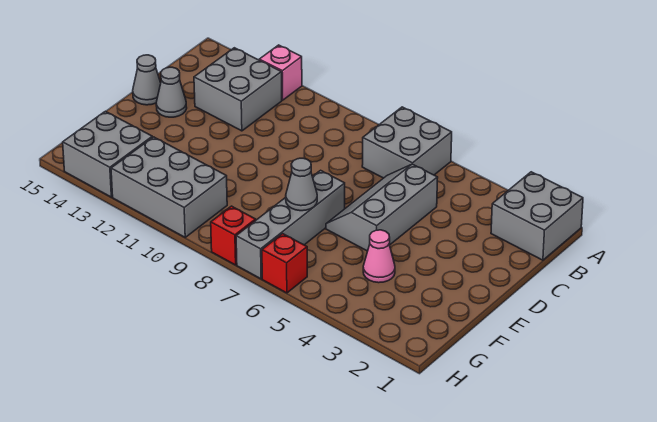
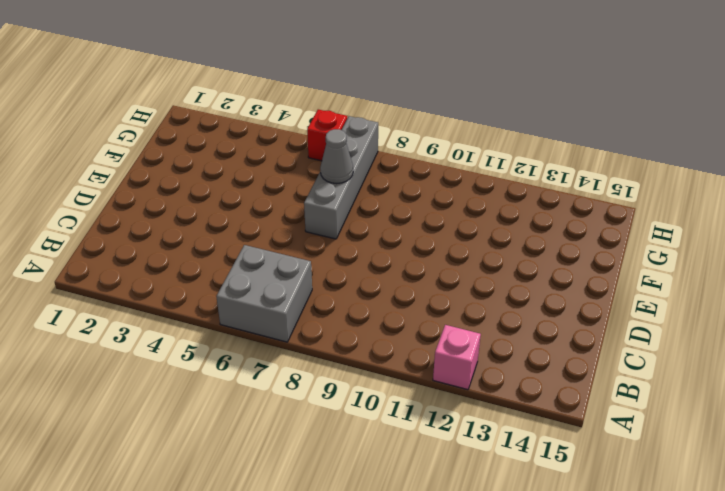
none -> grey brick A1:B2 level 1
none -> grey brick B12:C13 level 1
none -> grey slope C5:E6 level 1 top 5

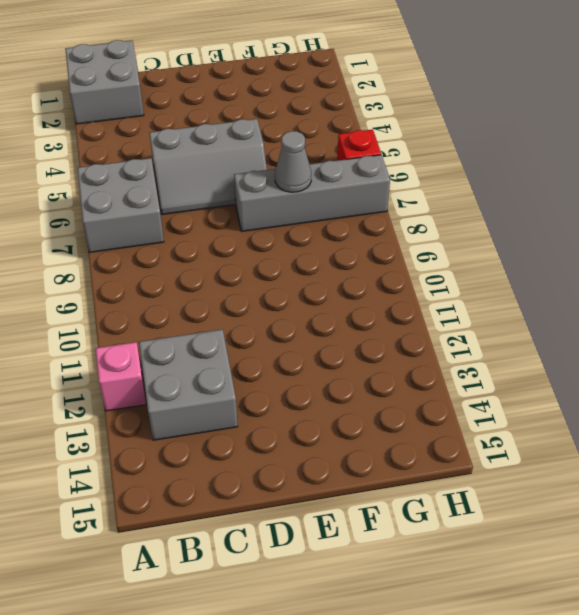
none -> grey cone D14 level 1
none -> grey cone D15 level 1
none -> pink cone F4 level 1

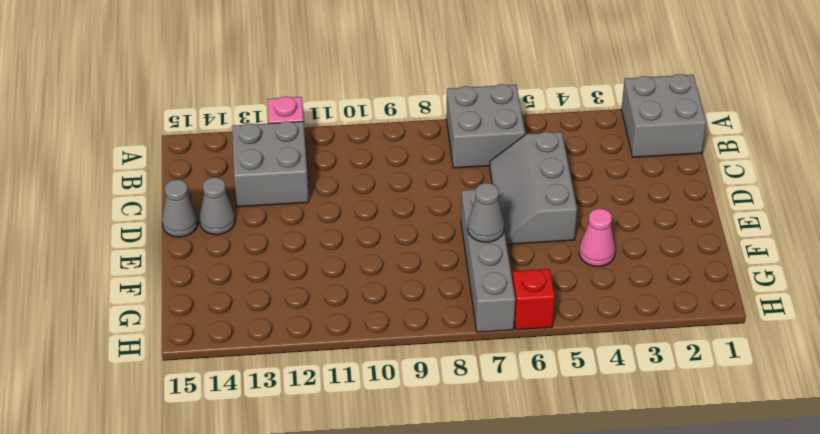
none -> grey brick G10:H12 level 1
none -> grey brick G13:H14 level 1
none -> red brick H8 level 1

